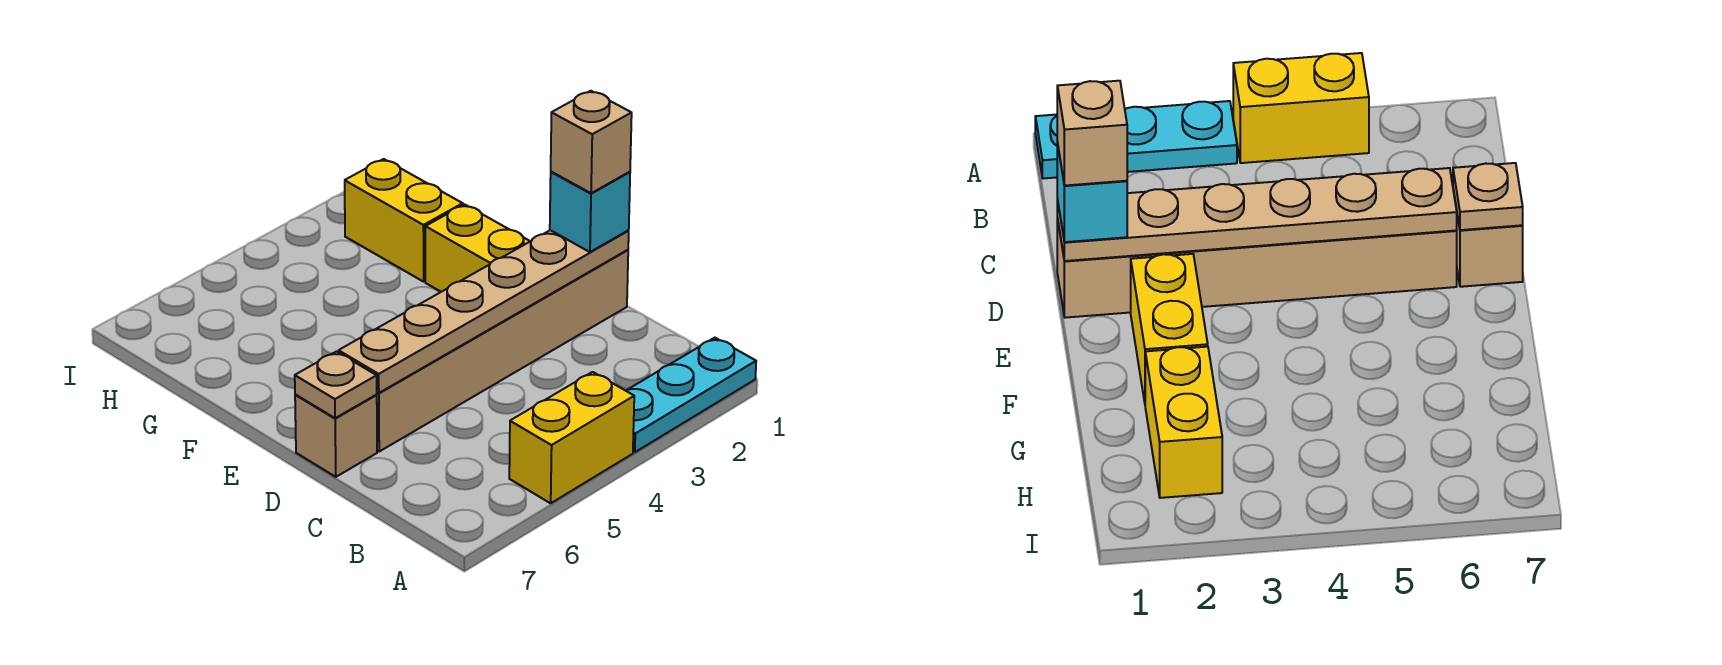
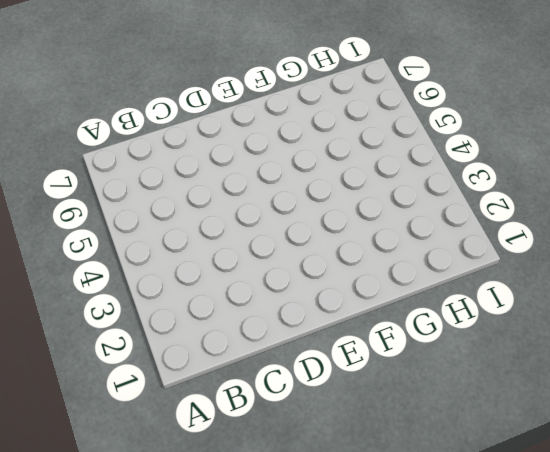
none -> cyan plate A1:A3 level 1
none -> yellow brick A4:A5 level 1

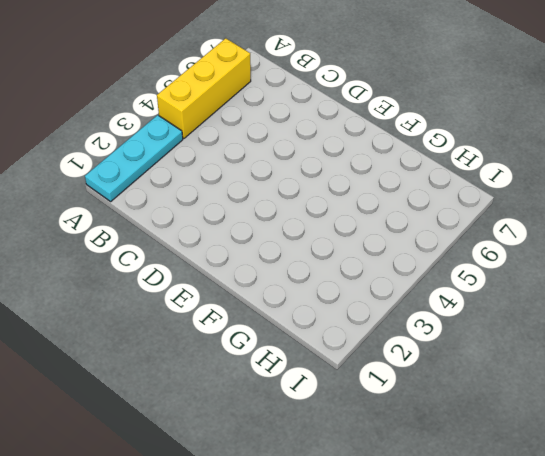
yellow brick A4:A6 level 1 -> yellow brick A4:A5 level 1
none -> tan brick D1:D6 level 1
none -> tan brick D7 level 1

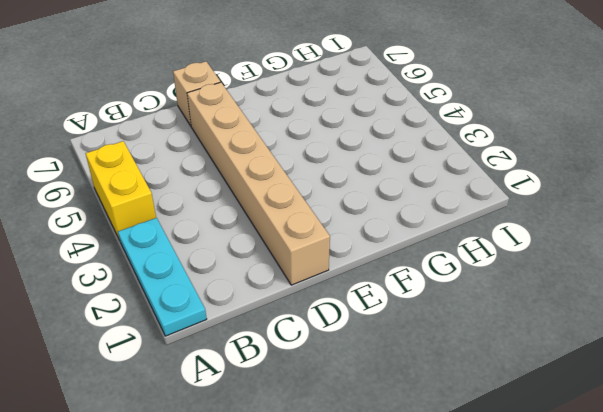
none -> yellow brick E2:F2 level 1
none -> yellow brick G2:H2 level 1

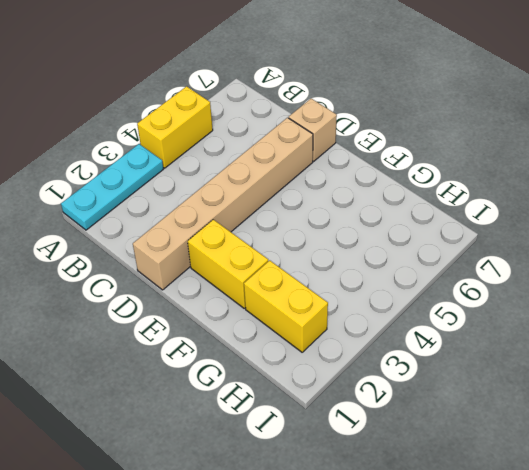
none -> tan plate D1:D6 level 2
none -> tan plate D7 level 2

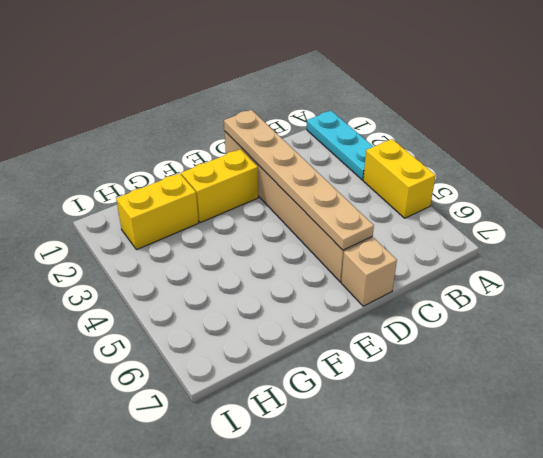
none -> tan plate D7 level 2
none -> cyan brick D1 level 3

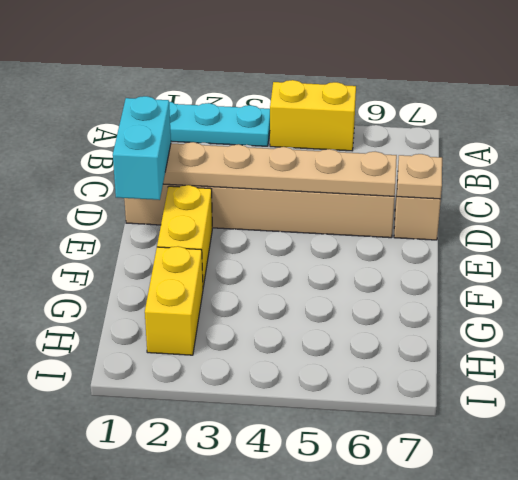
cyan brick D1:E1 level 3 -> cyan brick D1 level 3
none -> tan brick D1 level 4

